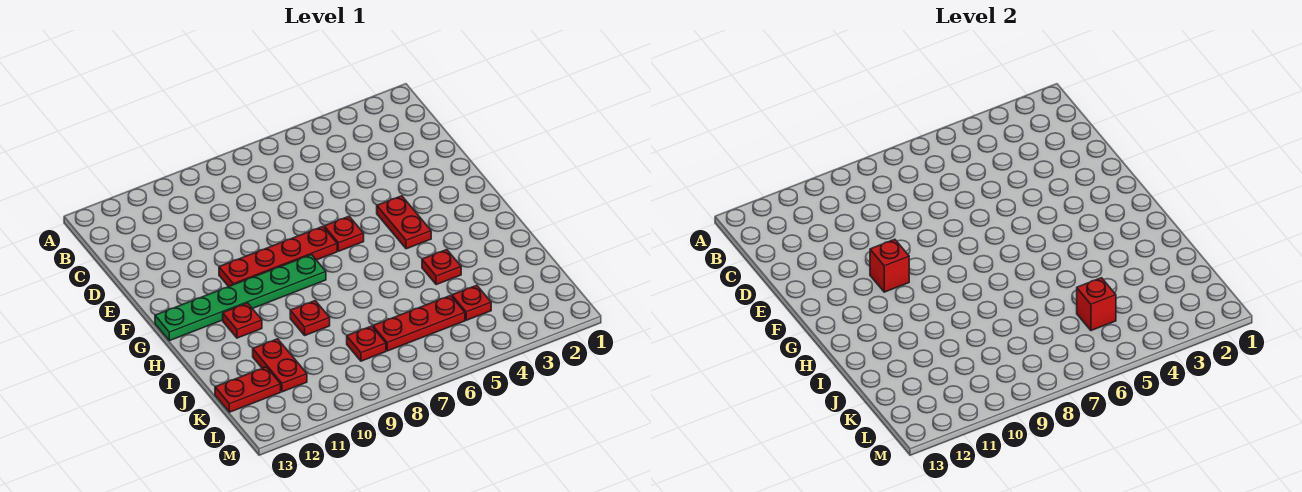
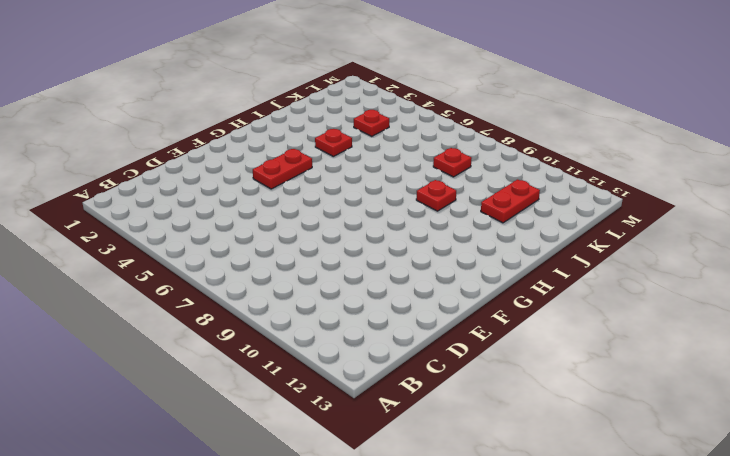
none -> red plate F6 level 1
none -> red plate F7:F10 level 1
none -> green plate G8:G13 level 1

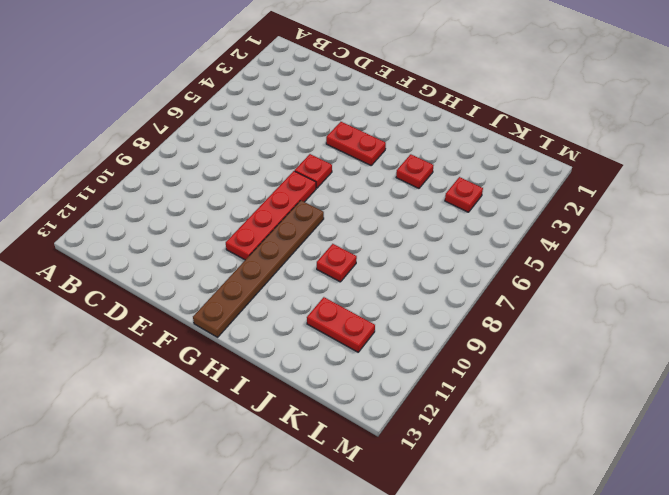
brown plate G8:G13 level 1 -> green plate G8:G13 level 1
none -> red plate H11 level 1
none -> red plate K5:K7 level 1
none -> red plate K8 level 1

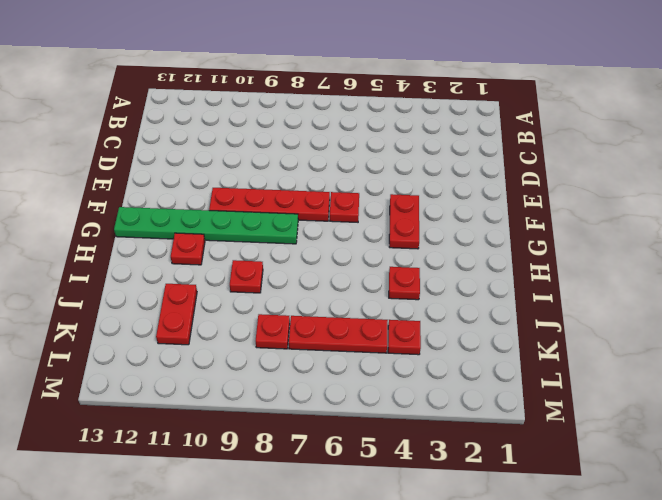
none -> red plate K12:K13 level 1
none -> red brick F10 level 2
none -> red brick K5 level 2

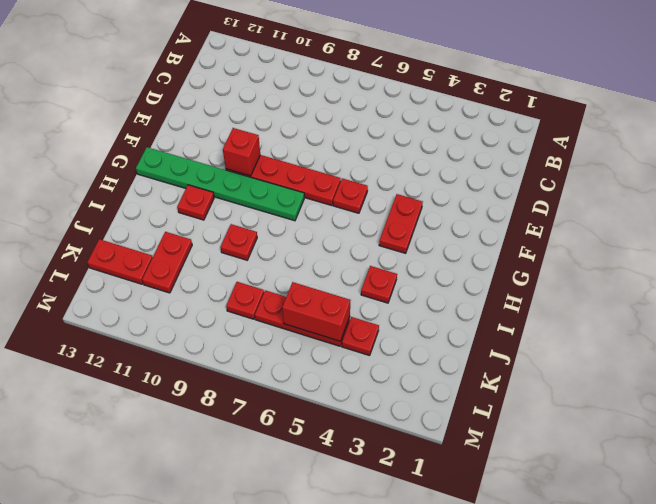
red brick K5:K6 level 2 -> red brick K5 level 2

